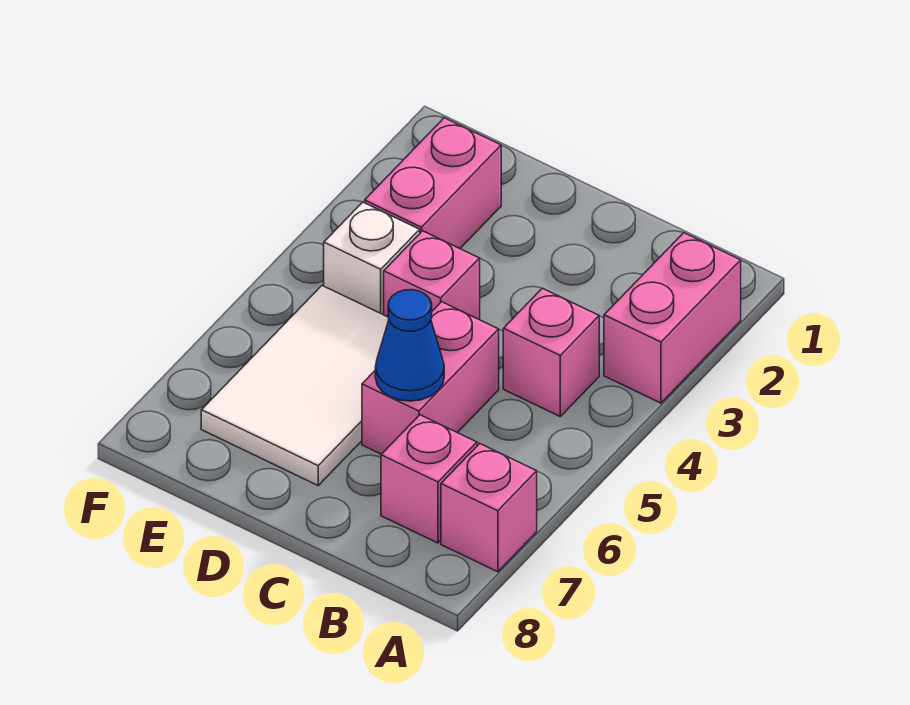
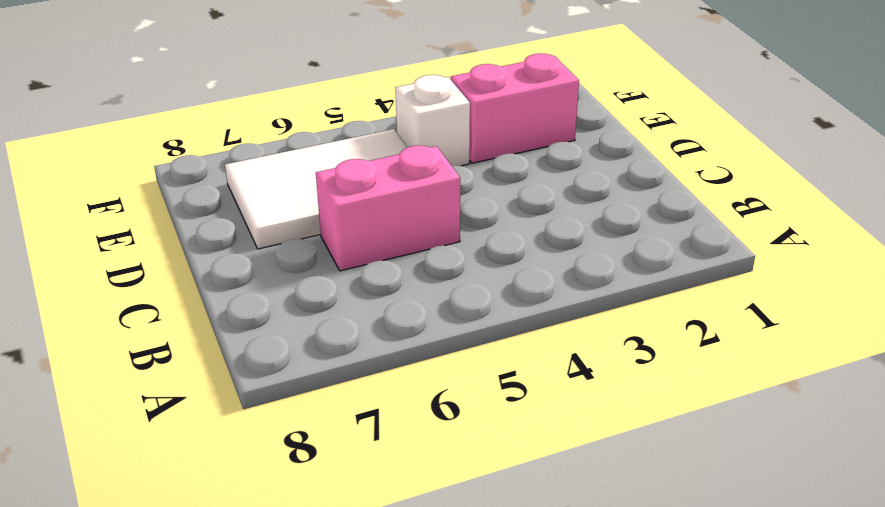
none -> pink brick A2:A3 level 1
none -> pink brick A7 level 1

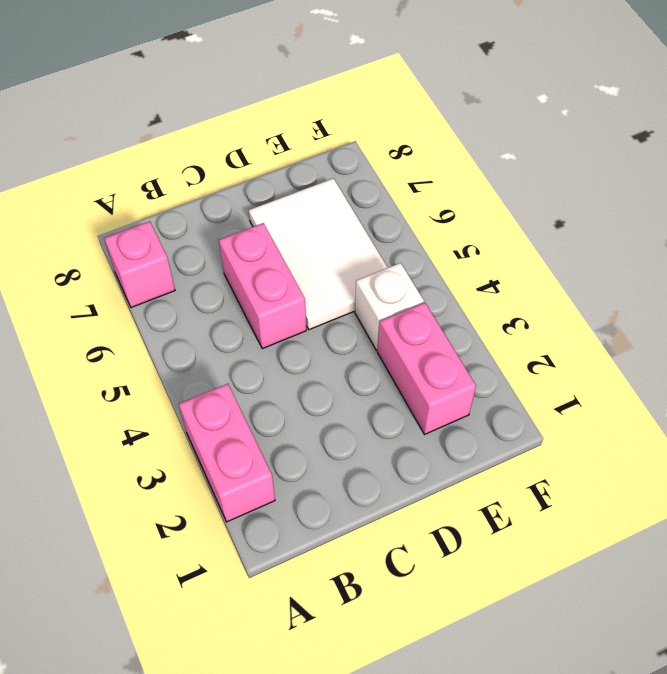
none -> pink brick B4 level 1
none -> pink brick B7 level 1

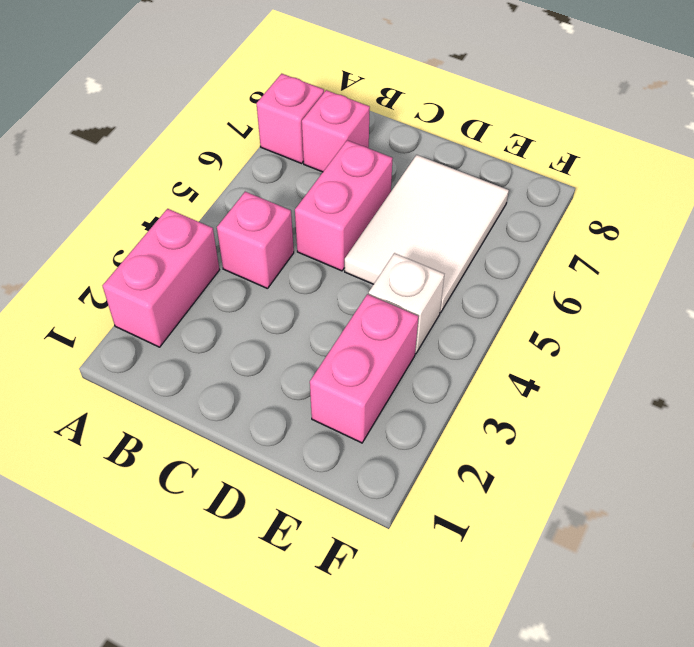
none -> pink brick D4 level 1
none -> blue cone C6 level 2

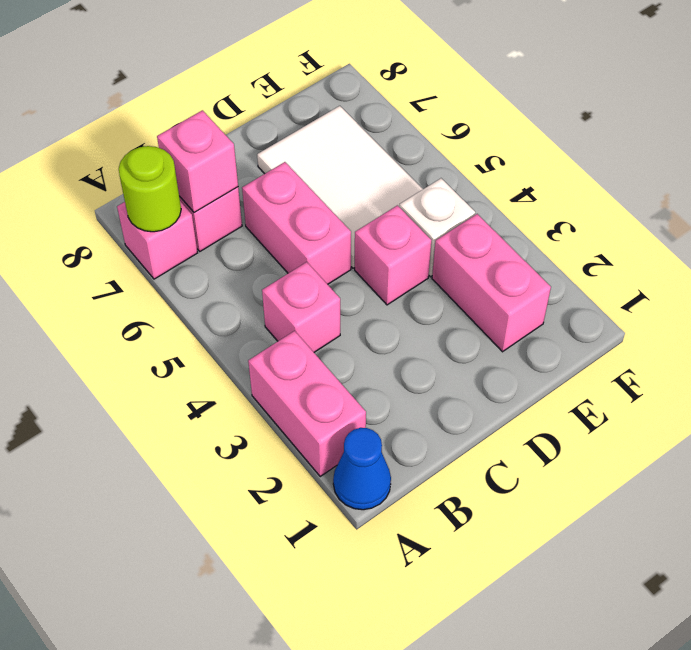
blue cone A1 level 1 -> blue cone C6 level 2
lime round brick A7 level 2 -> none
pink brick B7 level 2 -> none

